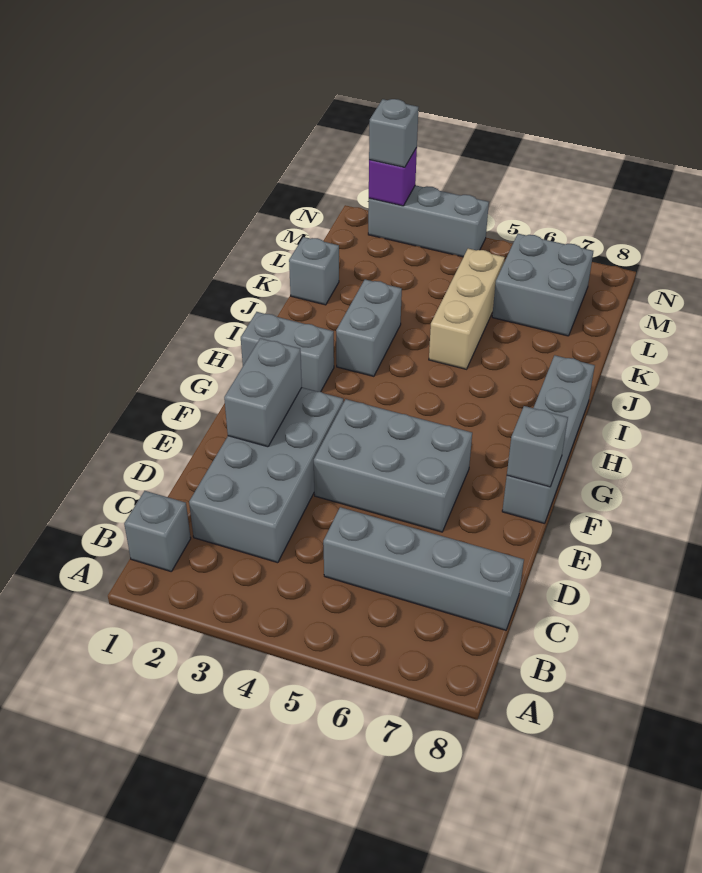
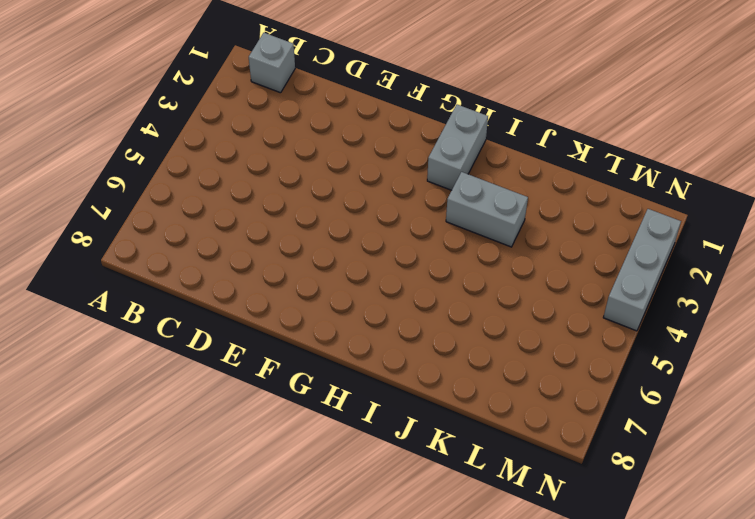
none -> grey brick C2:F3 level 1
none -> grey brick C5:C8 level 1
none -> grey brick E4:F6 level 1

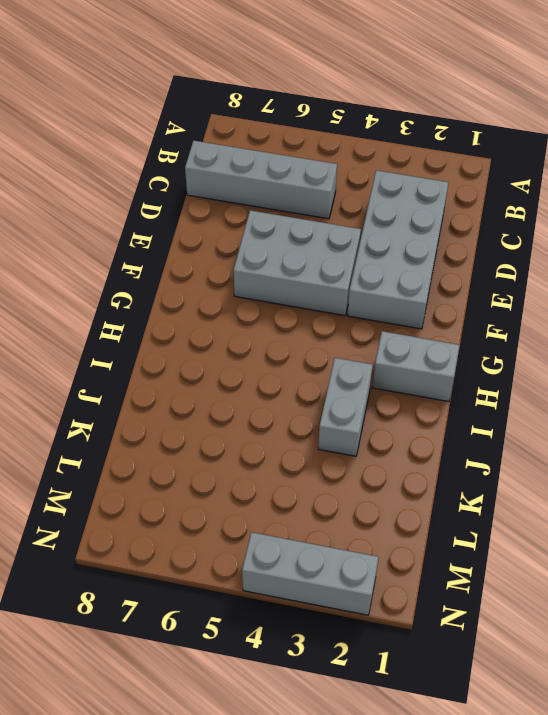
none -> grey brick B1 level 1
none -> grey brick F8:I8 level 1
none -> tan brick J5:L5 level 1

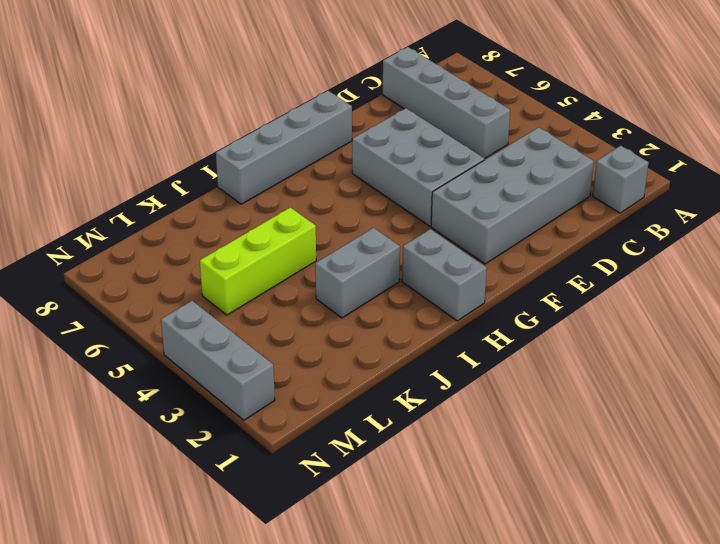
lime brick J5:L5 level 1 -> tan brick J5:L5 level 1
none -> grey brick K1 level 1
none -> grey brick L6:M7 level 1
none -> grey brick E2:F2 level 2

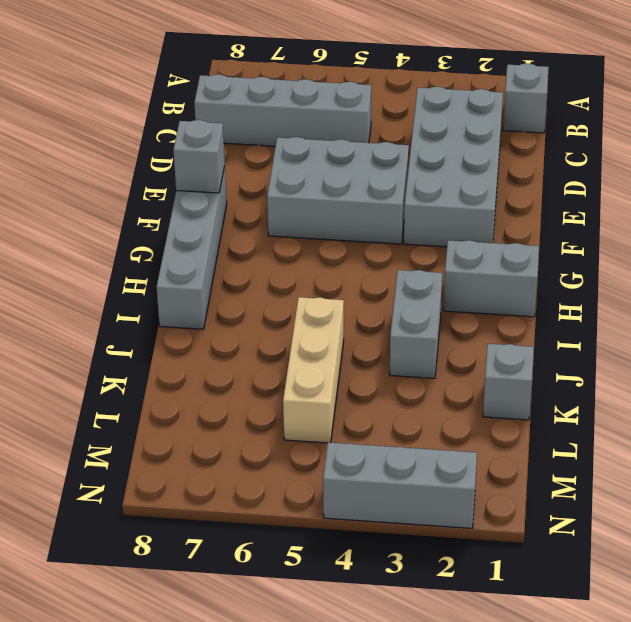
none -> grey brick L6:M7 level 1
none -> grey brick E2:F2 level 2
none -> purple brick N2 level 2

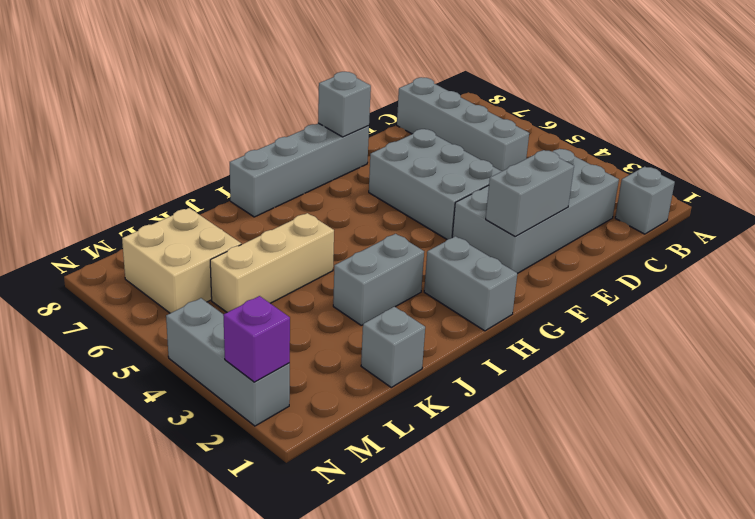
tan brick L6:M7 level 1 -> grey brick L6:M7 level 1
none -> grey brick N2 level 3

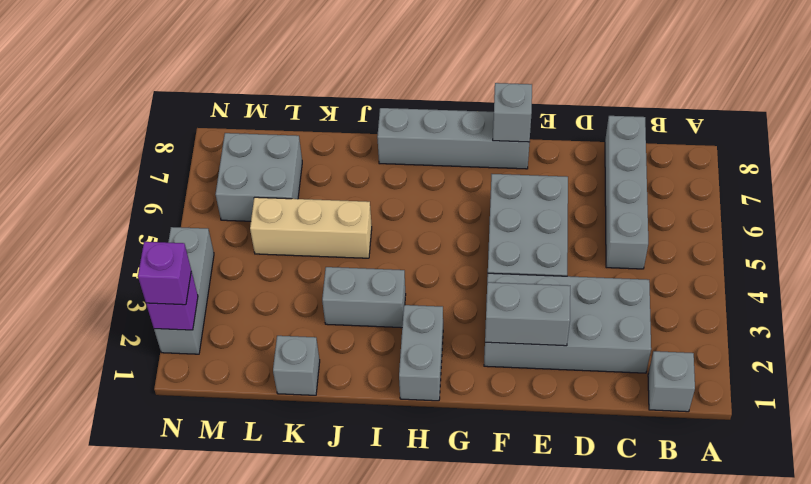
purple brick N2 level 3 -> grey brick N2 level 3

